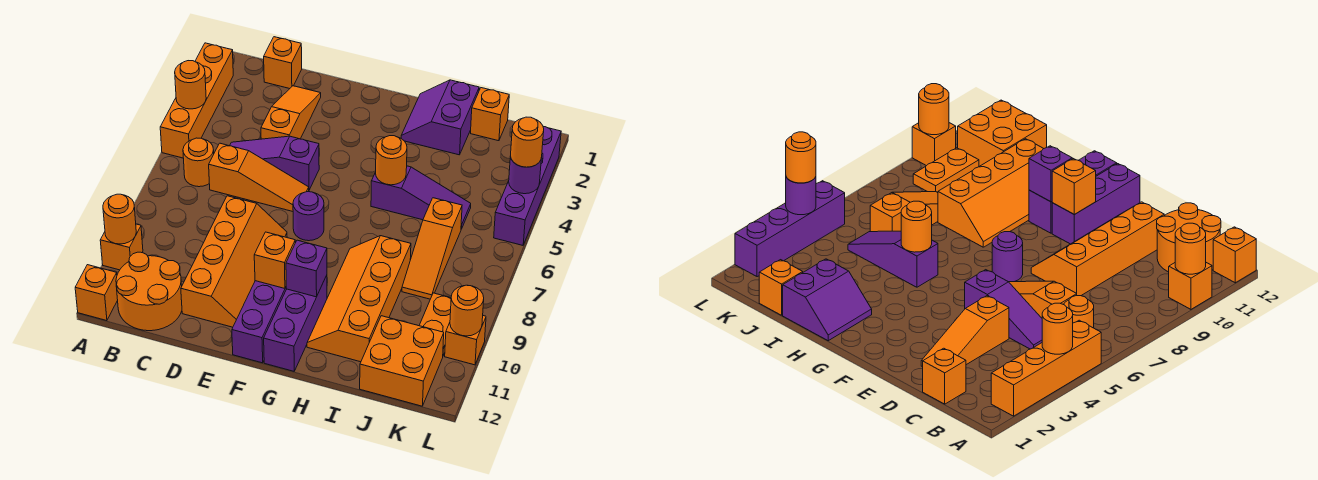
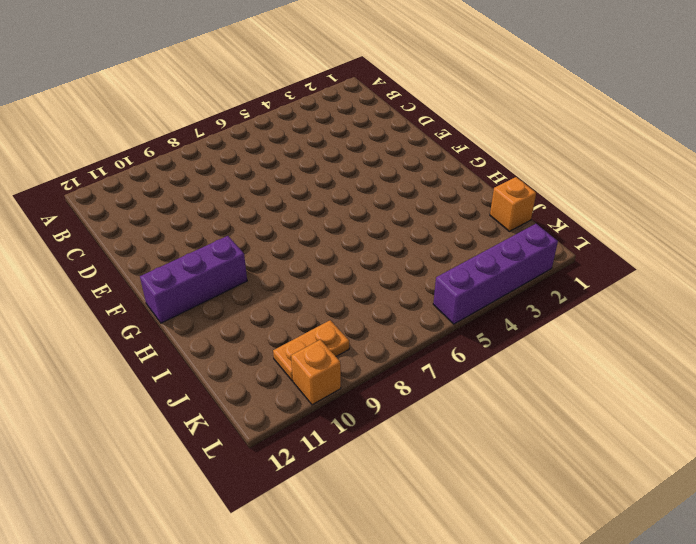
none -> orange brick A2:A5 level 1
none -> orange brick A10 level 1
none -> orange brick A12 level 1
none -> orange round brick B6 level 1

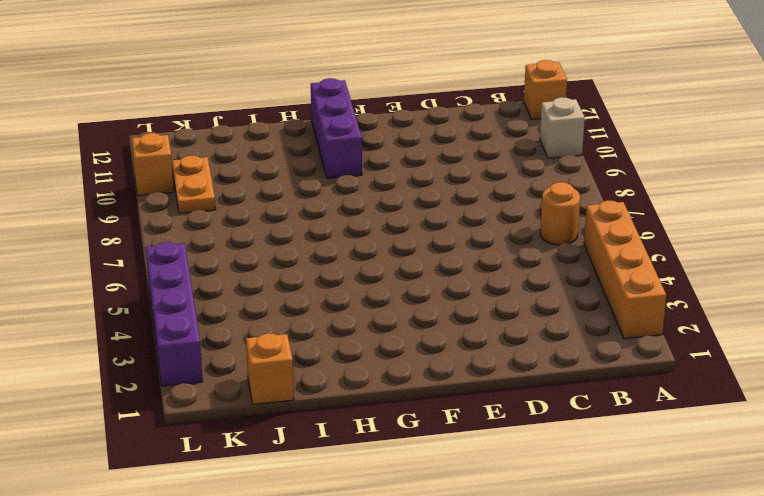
tan brick A10 level 1 -> orange brick A10 level 1
none -> orange round brick B11:C12 level 1
none -> orange brick C1 level 1
none -> purple slope C5:E5 level 1 top E
none -> orange slope C6:E6 level 1 top C

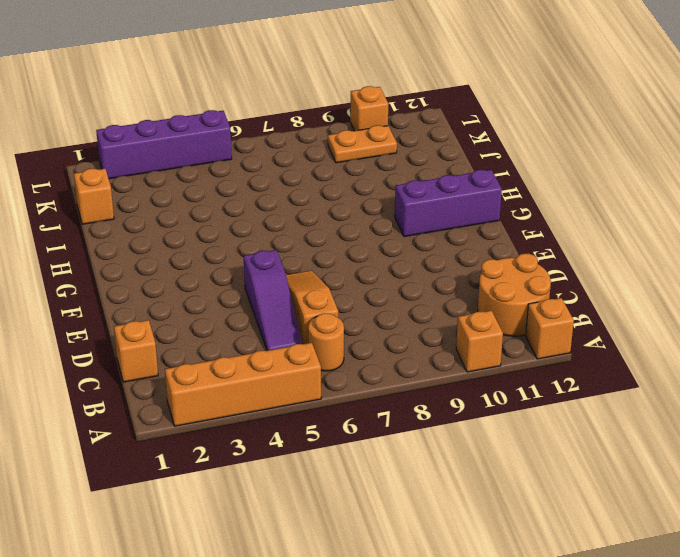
none -> orange slope D2:D4 level 1 top 4
none -> orange slope D8:E11 level 1 top D
none -> purple round brick F7 level 1
none -> purple brick F10:F12 level 1

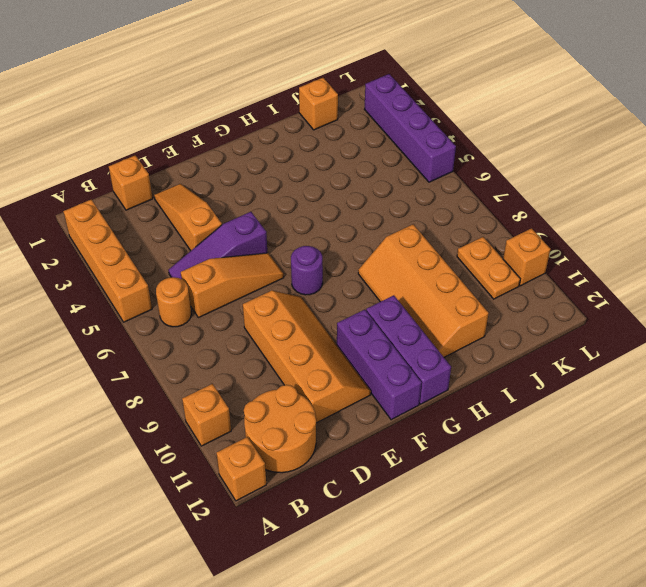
none -> purple slope H1:I2 level 1 top I
none -> purple slope H5:J5 level 1 top H
none -> orange slope J6:J8 level 1 top 6
none -> orange brick J11:K12 level 1

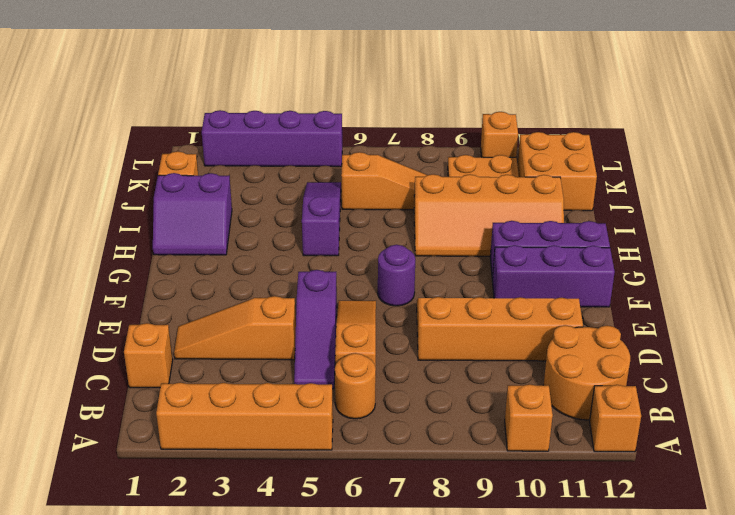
none -> orange round brick A4 level 2
none -> orange round brick A10 level 2
none -> orange brick F10 level 2
none -> purple brick G10 level 2

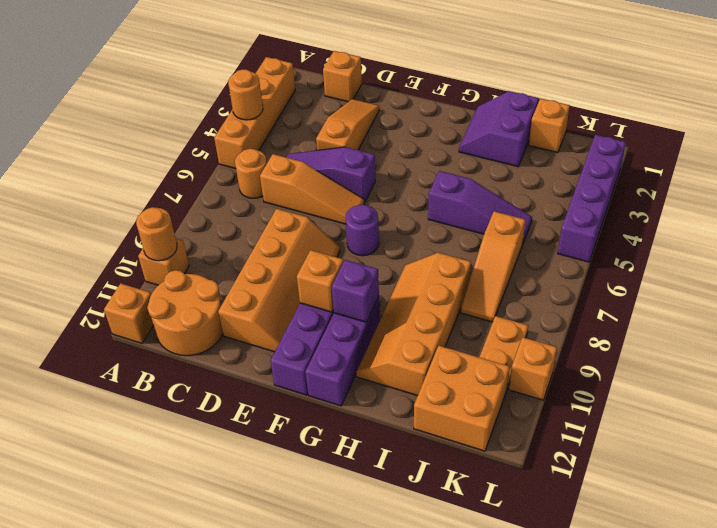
none -> orange round brick H5 level 2
none -> purple round brick L4 level 2
none -> orange round brick L10 level 2
none -> orange round brick L4 level 3

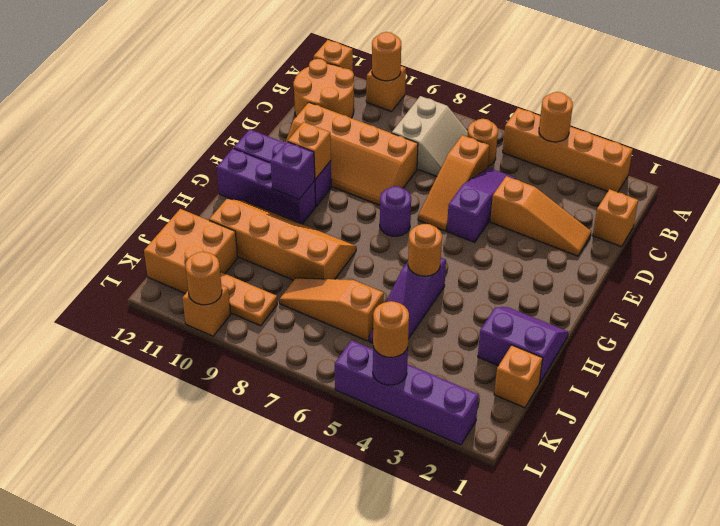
tan slope B7:C8 level 1 top 8 -> none

